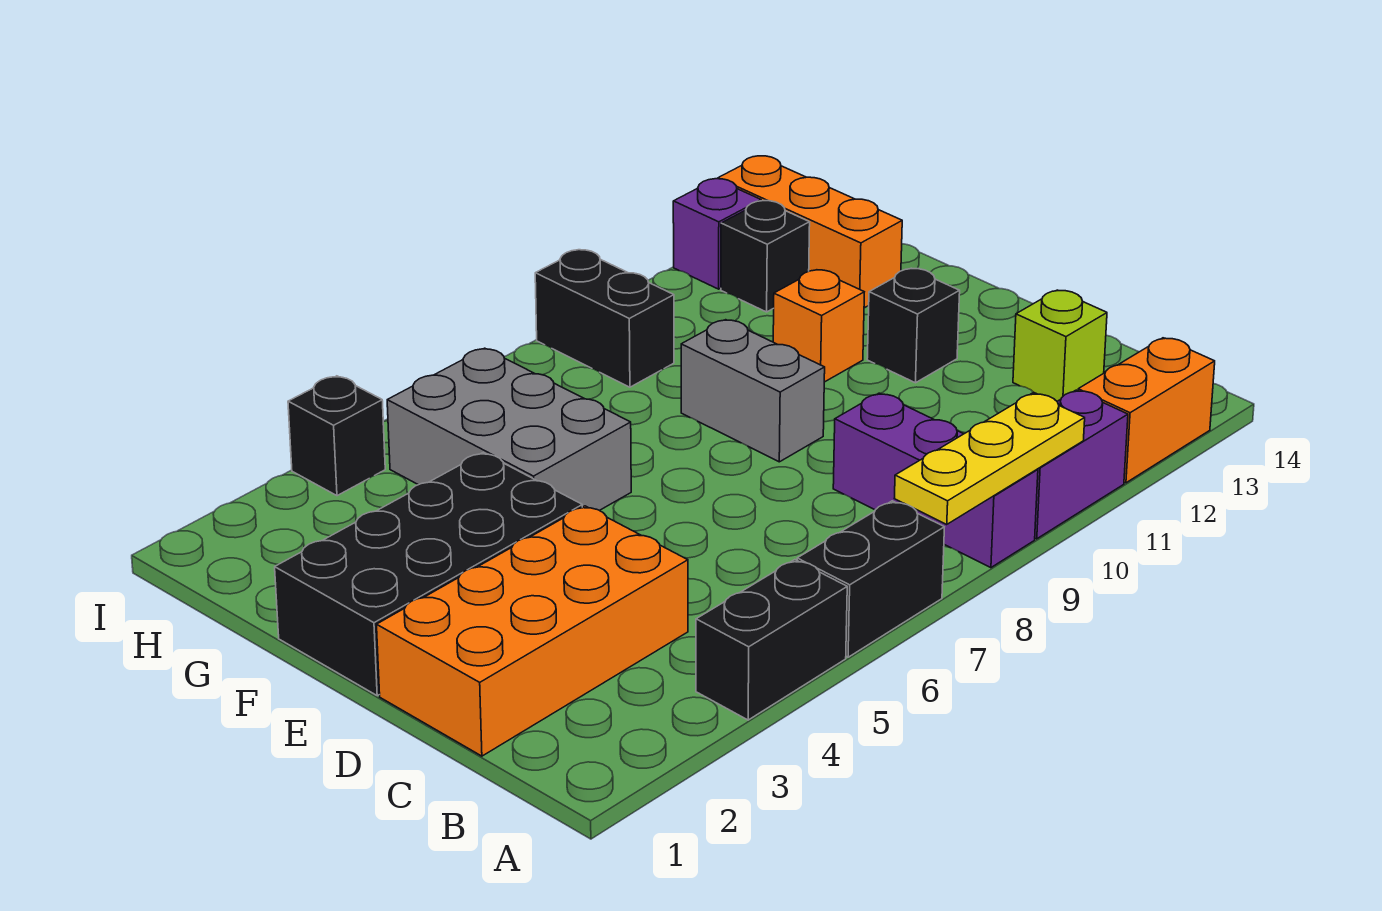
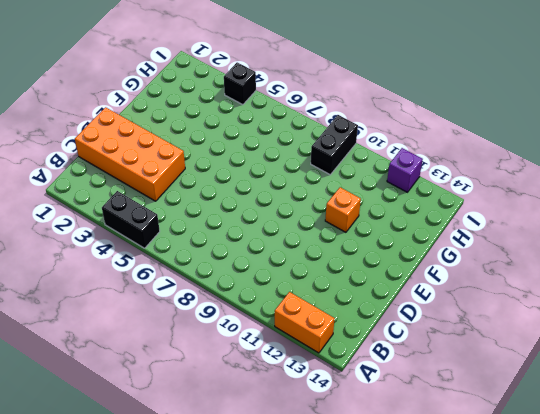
none -> black brick A6:A7 level 1
none -> purple brick A9:C9 level 1
none -> purple brick A10:A11 level 1

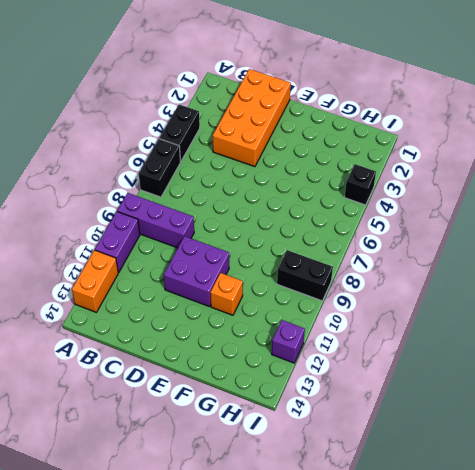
purple brick D10:E11 level 1 -> none
none -> lime brick C13 level 1
none -> black brick E1:F4 level 1
none -> grey brick E9:F9 level 1

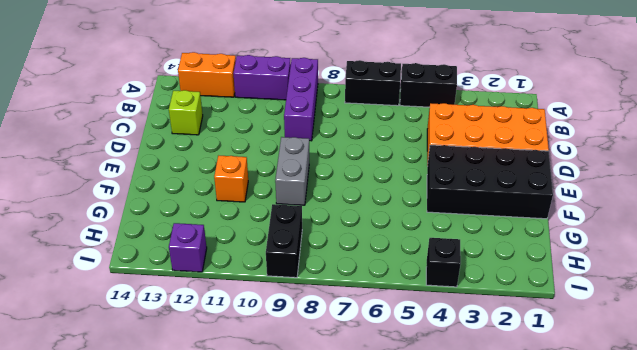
none -> black brick E12 level 1
none -> grey brick F5:H6 level 1
none -> orange brick G13:I13 level 1

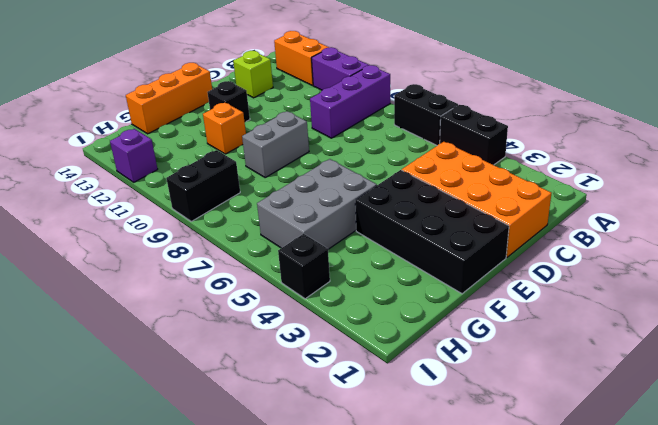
orange brick E14:G14 level 1 -> orange brick G13:I13 level 1
none -> black brick H12 level 1
none -> yellow plate A8:A10 level 2

